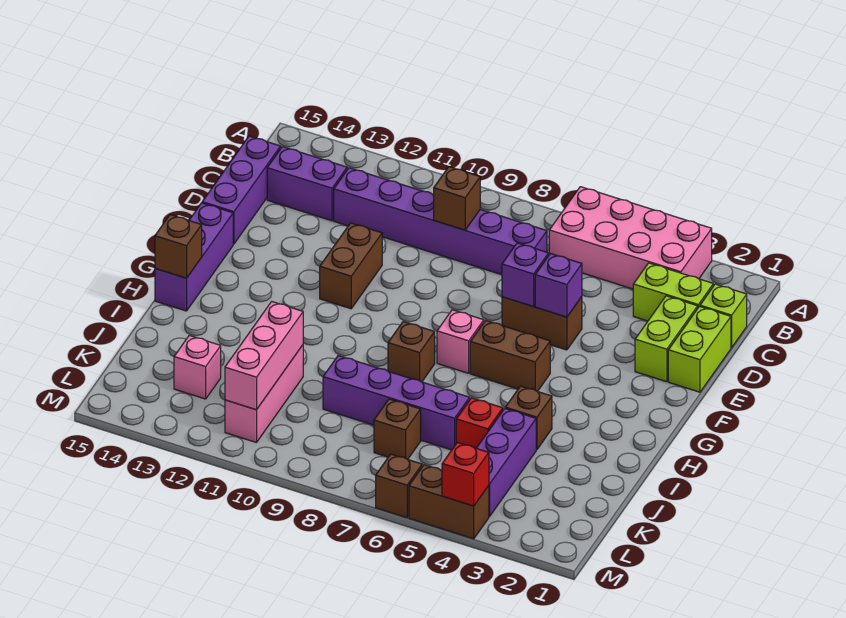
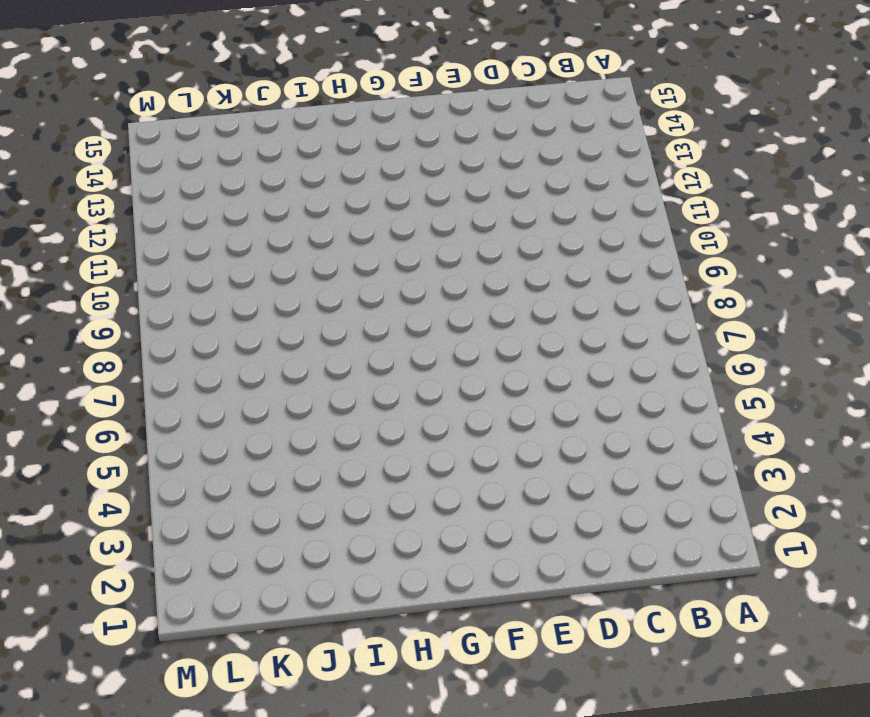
none -> pink brick A3:B6 level 1
none -> lime brick C1 level 1
none -> lime brick C2:C3 level 1

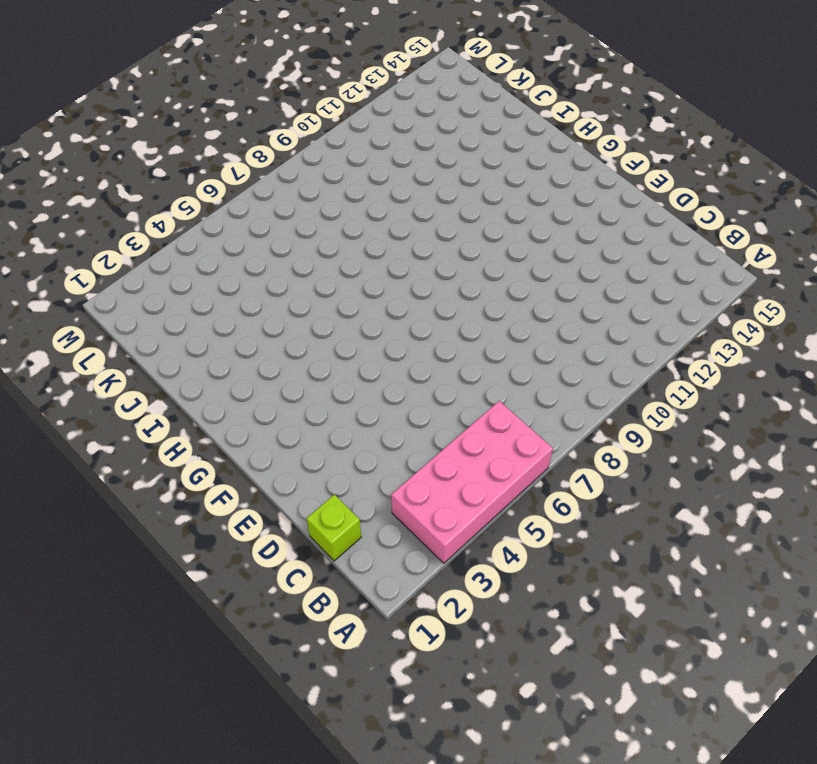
none -> lime brick C2:C3 level 1
none -> purple brick C7:C12 level 1
none -> purple brick C13:C14 level 1

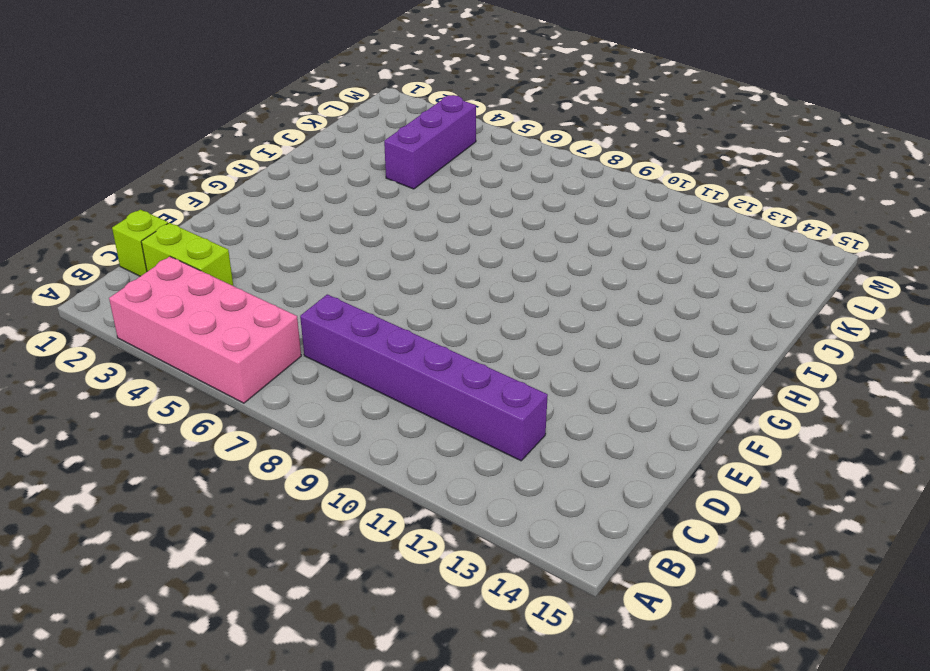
none -> purple brick C13:C14 level 1
none -> purple brick C15:E15 level 1
none -> lime brick D1:E1 level 1

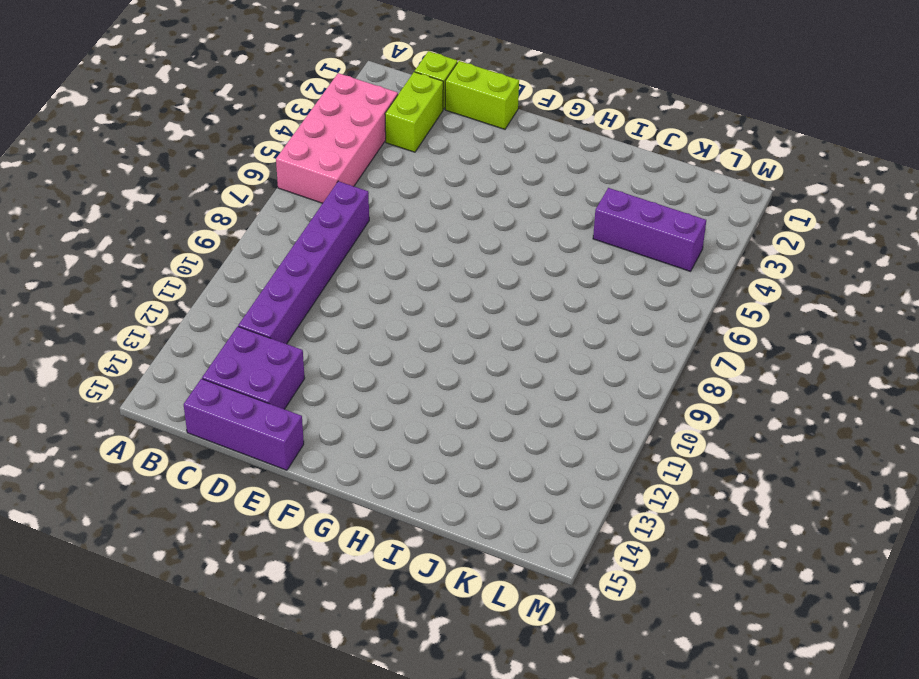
purple brick C13:D14 level 1 -> purple brick C13:C14 level 1
none -> lime brick D2:E2 level 1
none -> brown brick E5:E6 level 1
none -> brown brick E11:F11 level 1

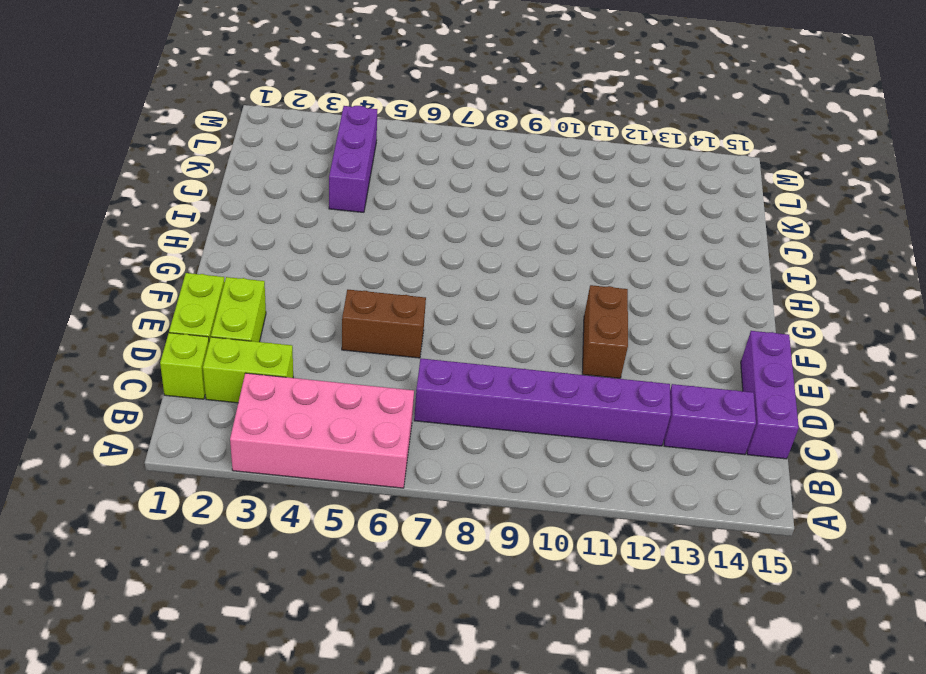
none -> purple brick F15:H15 level 1
none -> brown brick G5:G6 level 1
none -> pink brick G7 level 1

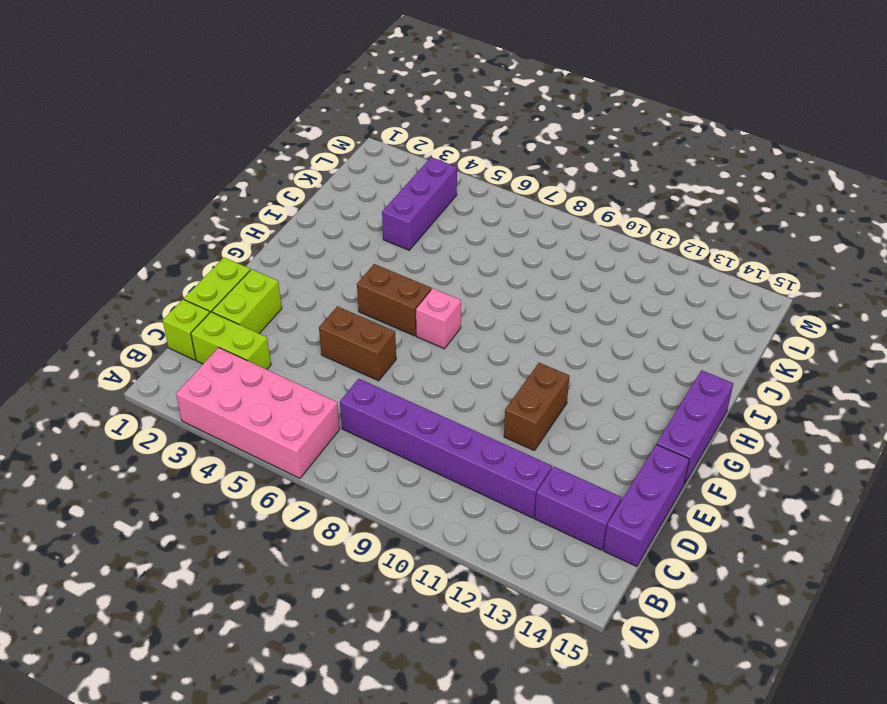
none -> brown brick H8 level 1
none -> brown brick I4 level 1
none -> red brick J5 level 1

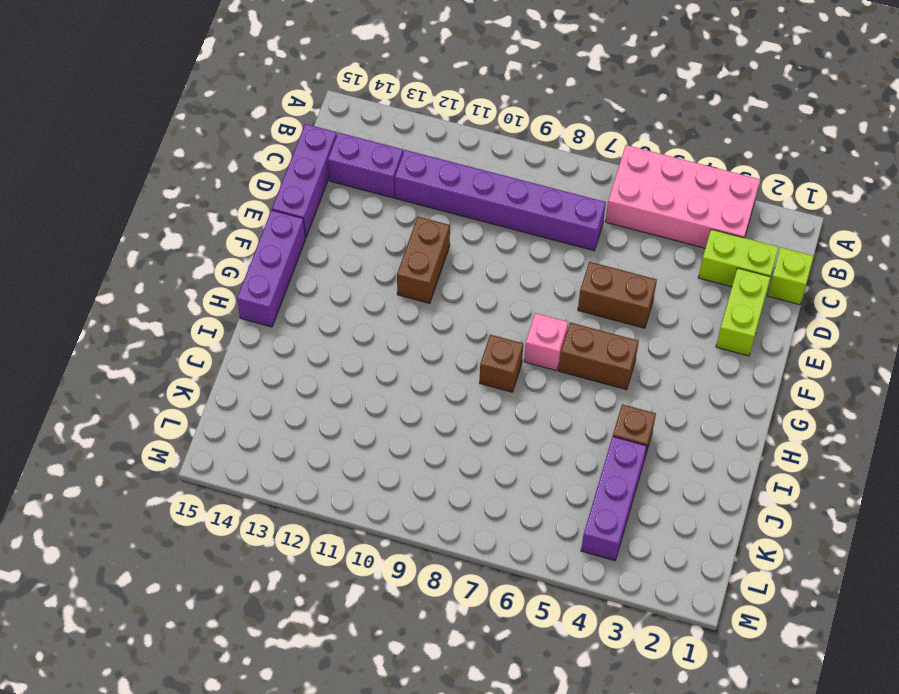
none -> lime brick D1:E1 level 1
none -> red brick J5 level 1
none -> purple brick J6:J9 level 1

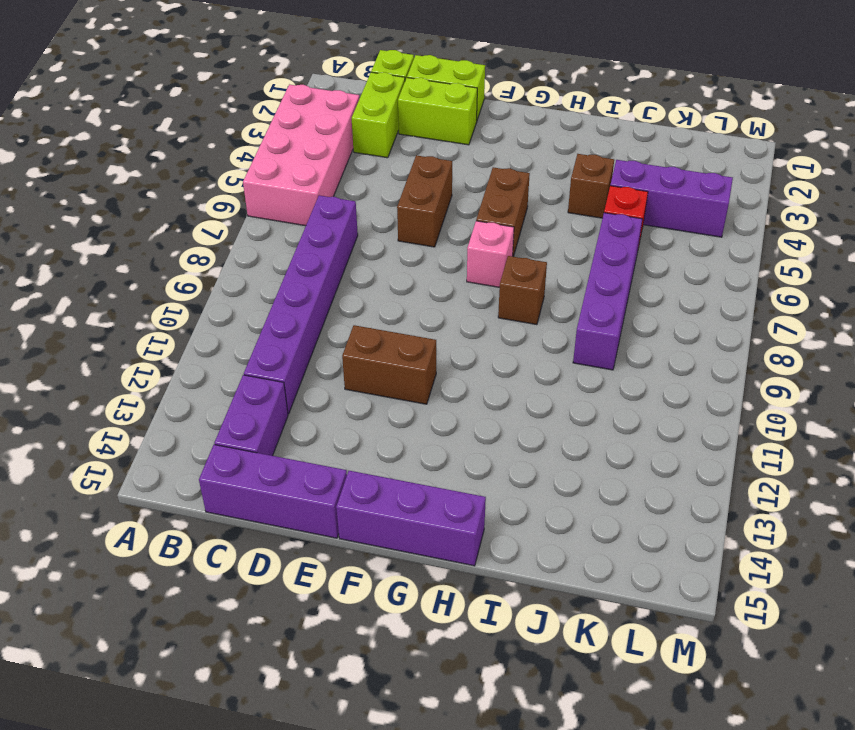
none -> pink brick J11:L11 level 1
none -> brown brick K7 level 1
none -> pink brick K13 level 1

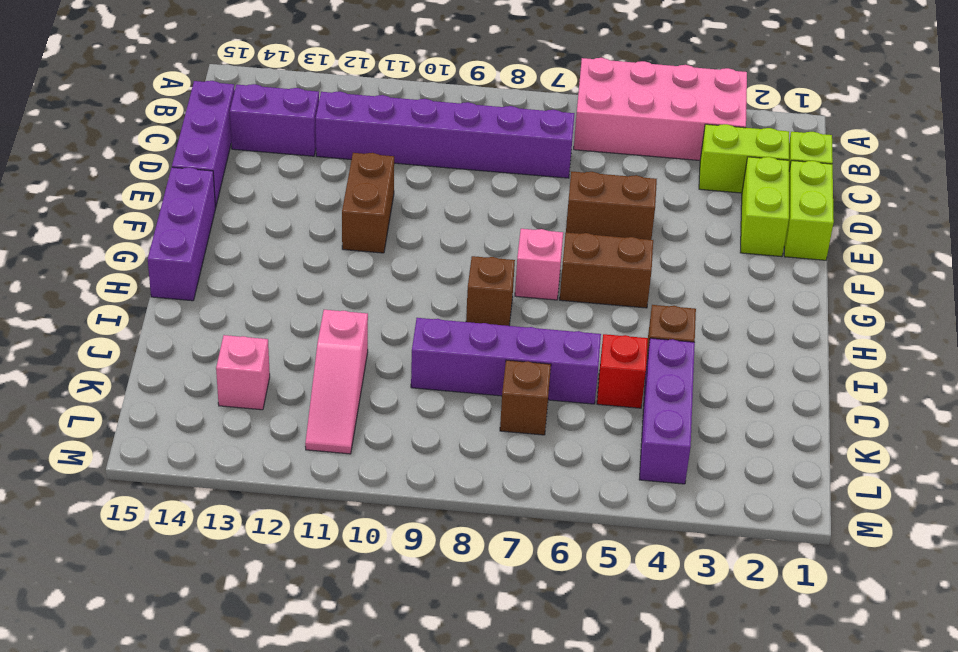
pink slope J11:L11 level 1 top J -> pink brick J11:L11 level 1
none -> brown brick M4:M5 level 1
none -> brown brick M6 level 1
none -> brown brick C9 level 2

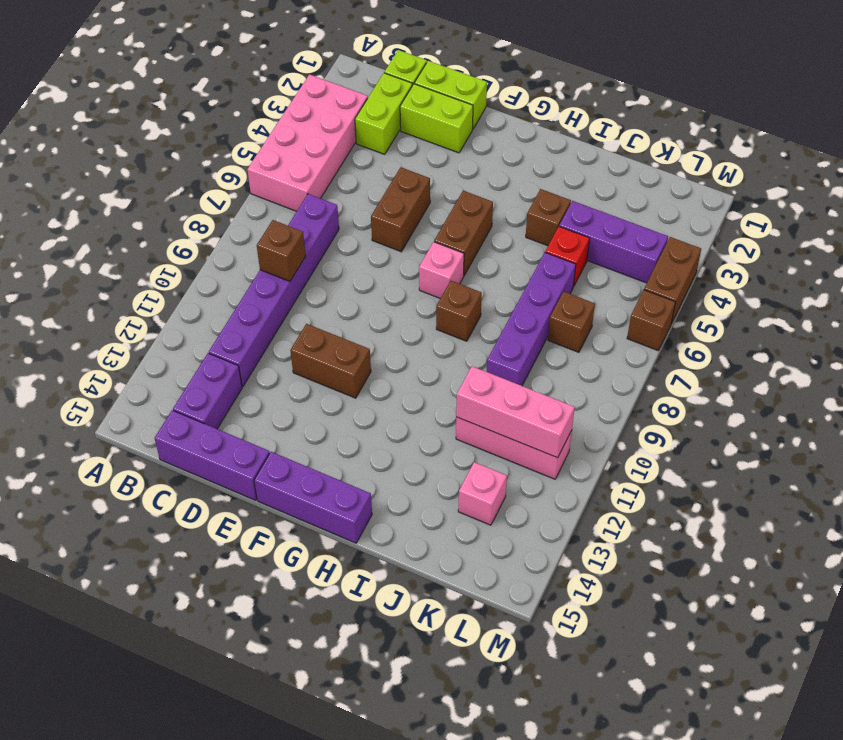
none -> purple brick E5 level 2
none -> purple brick E6 level 2
none -> brown brick H15 level 2

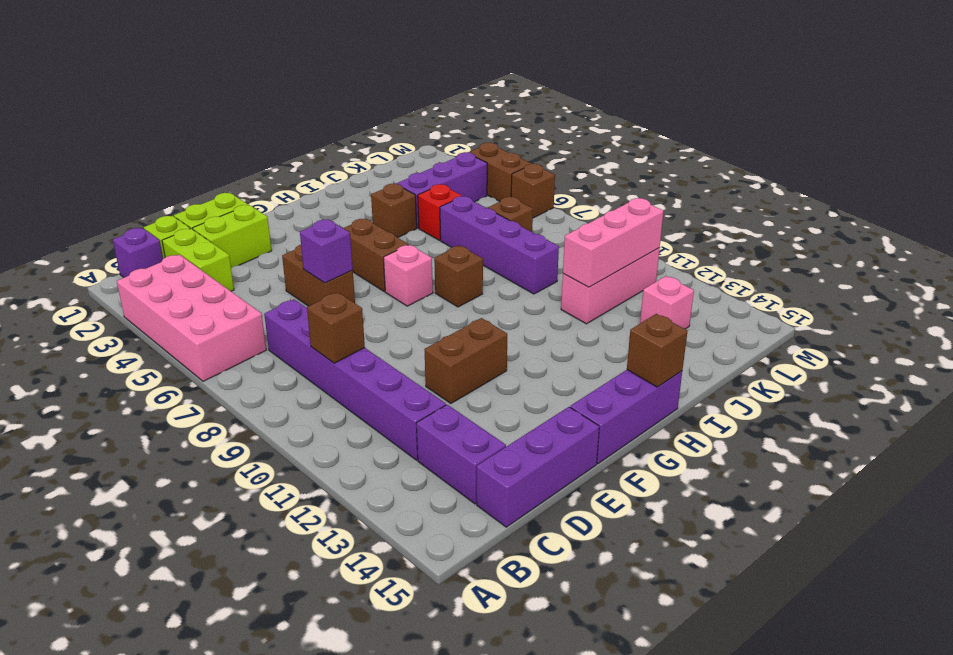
purple brick B1 level 1 -> purple brick E5 level 2
none -> red brick M4 level 2

